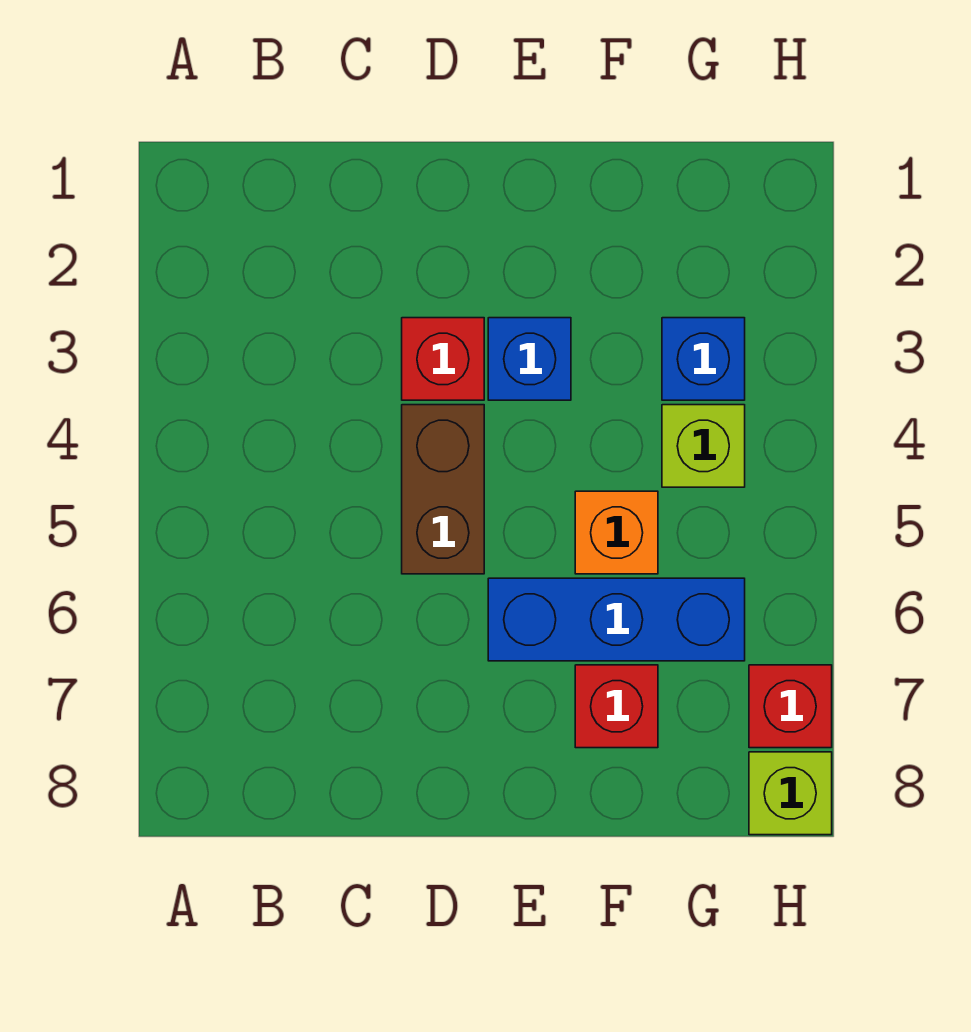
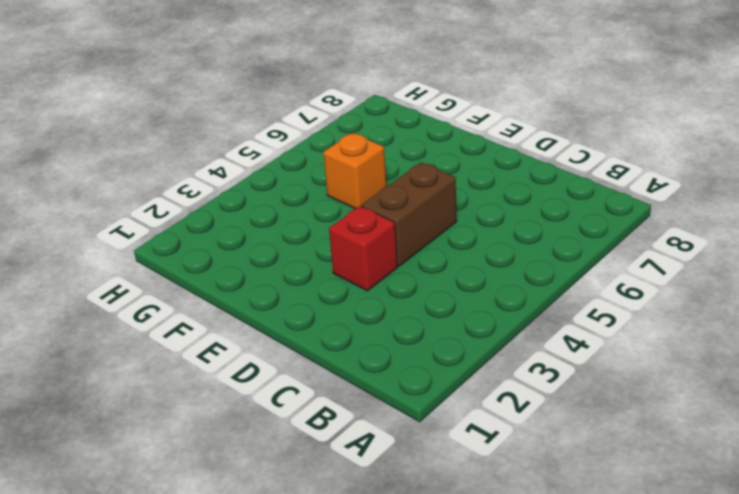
none -> blue brick E3 level 1
none -> blue brick E6:G6 level 1

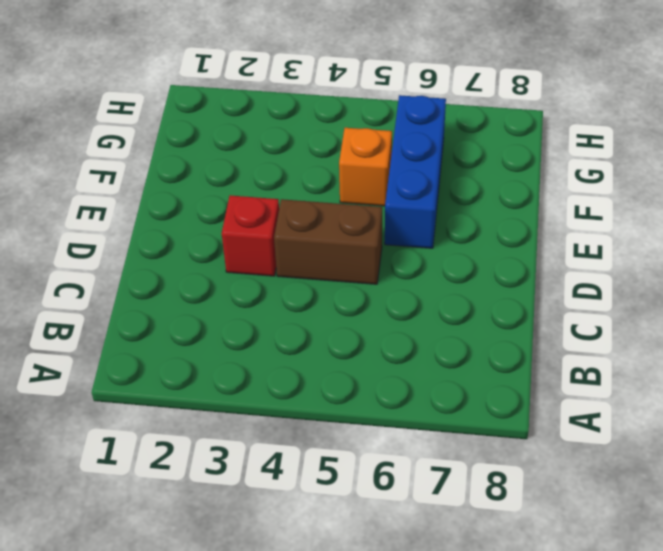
none -> blue brick E3 level 1
none -> red brick F7 level 1

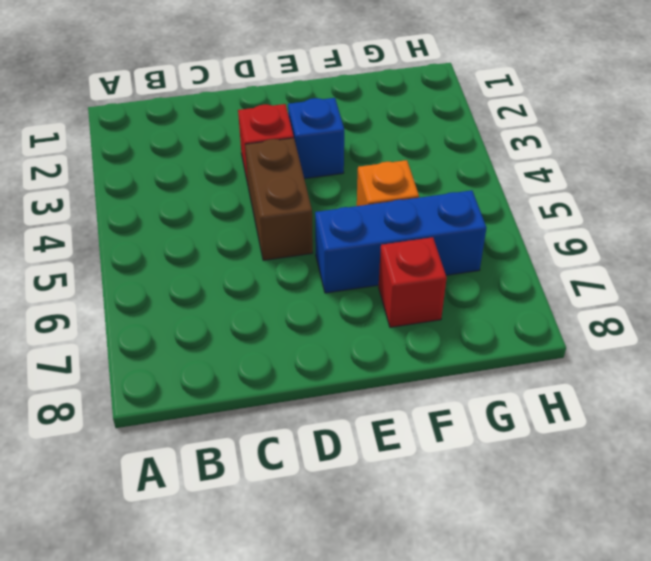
none -> blue brick G3 level 1
none -> lime brick G4 level 1

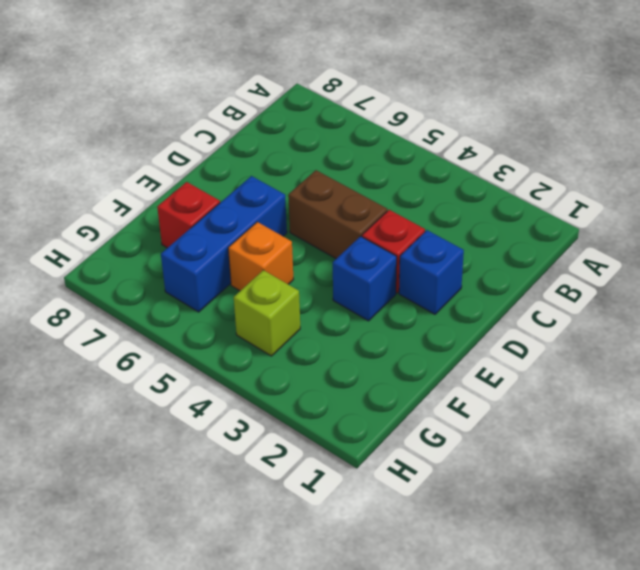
blue brick D2 level 1 -> blue brick G3 level 1
none -> red brick H7 level 1
none -> lime brick H8 level 1

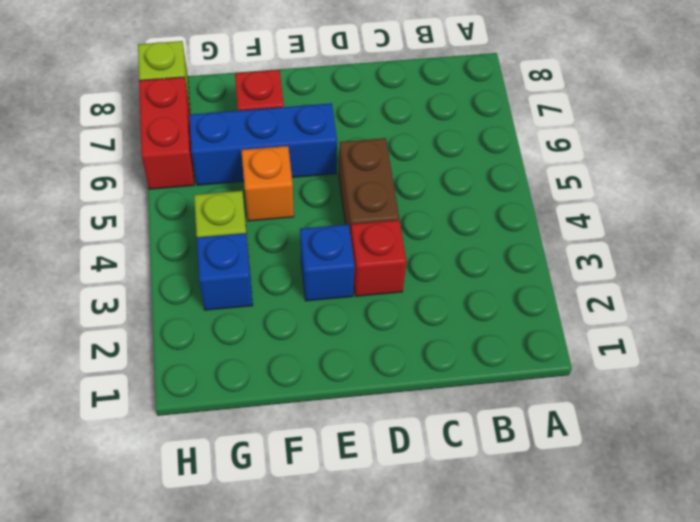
red brick H6:H7 level 1 -> red brick H7 level 1

